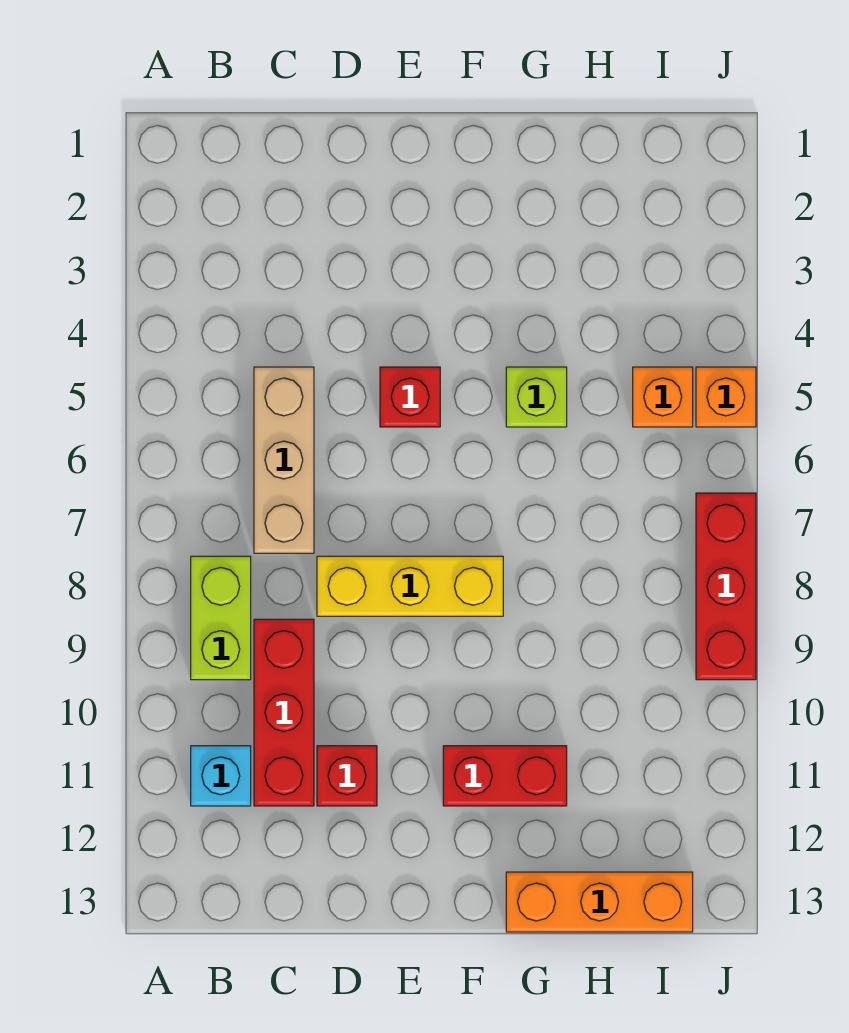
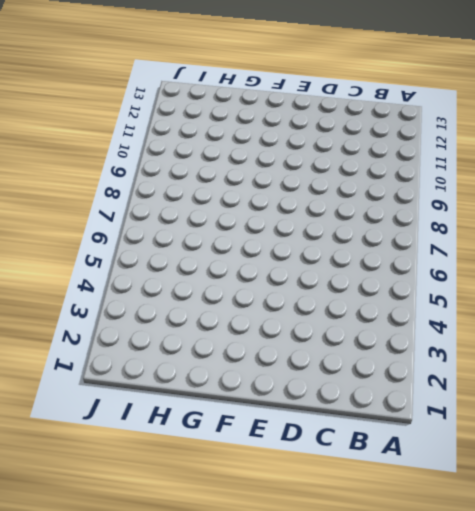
none -> lime brick B8:B9 level 1
none -> cyan brick B11 level 1
none -> tan brick C5:C7 level 1

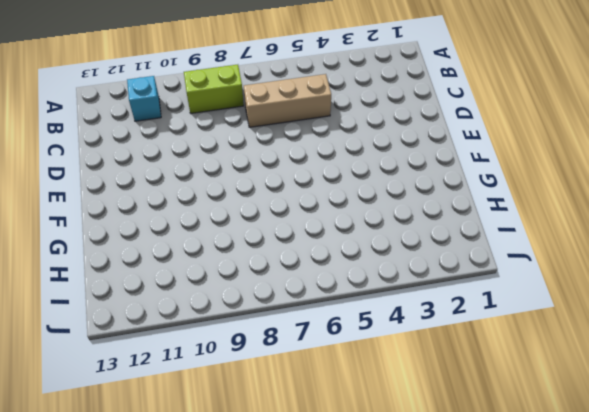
none -> red brick C9:C11 level 1
none -> yellow brick D8:F8 level 1
none -> red brick D11 level 1

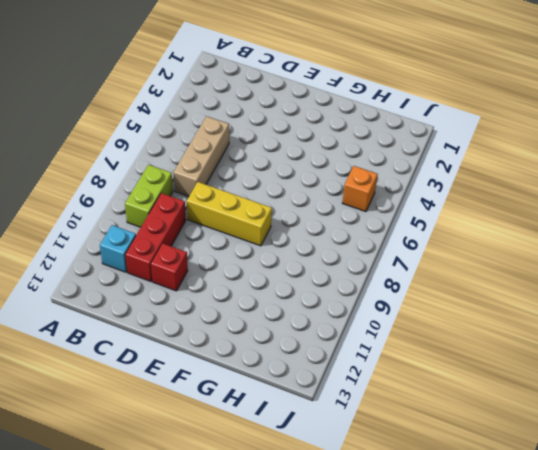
none -> red brick E5 level 1
none -> red brick F11:G11 level 1
none -> lime brick G5 level 1

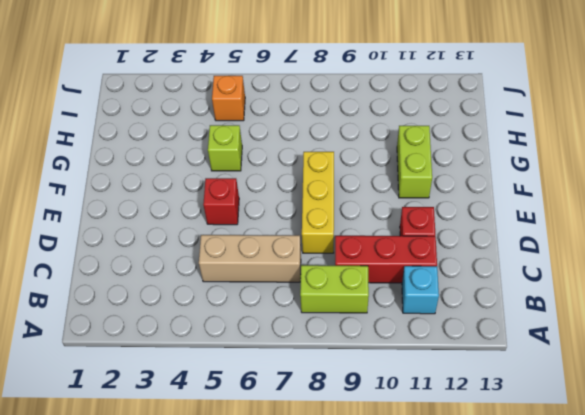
lime brick F11:G11 level 1 -> red brick F11:G11 level 1
none -> orange brick G13:I13 level 1
none -> orange brick J5 level 1
none -> red brick J7:J9 level 1

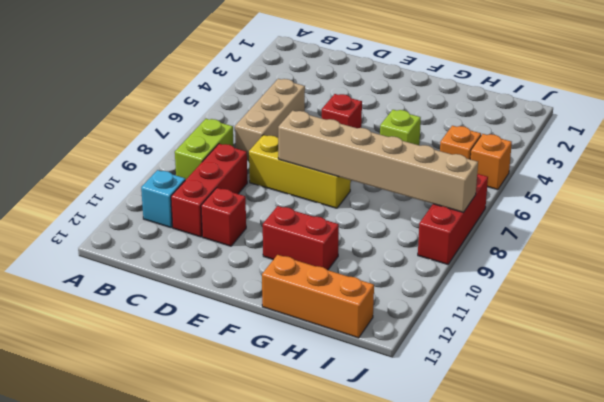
tan brick E8:J8 level 2 -> none

